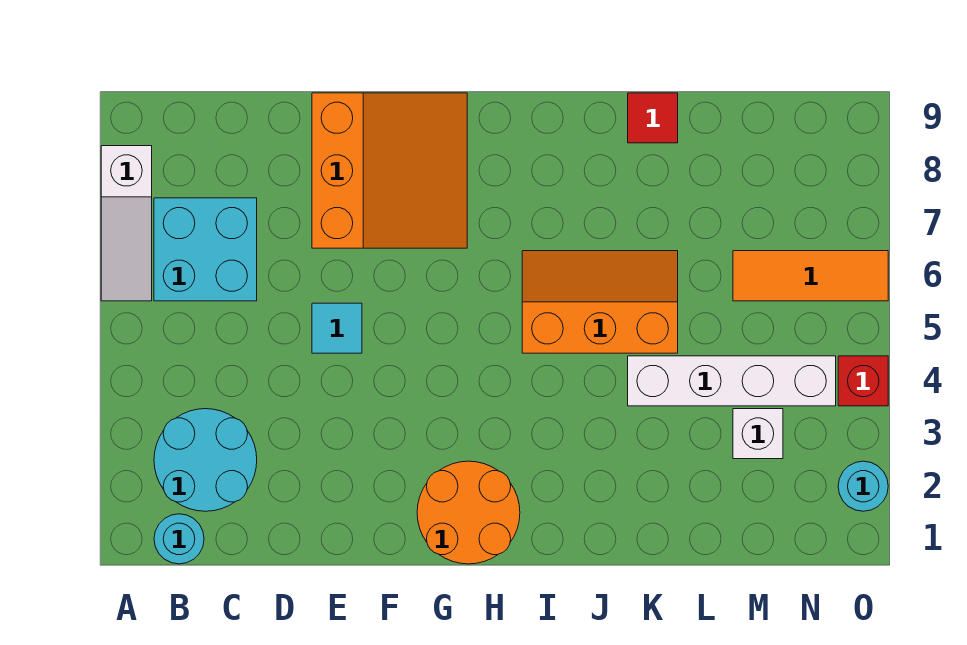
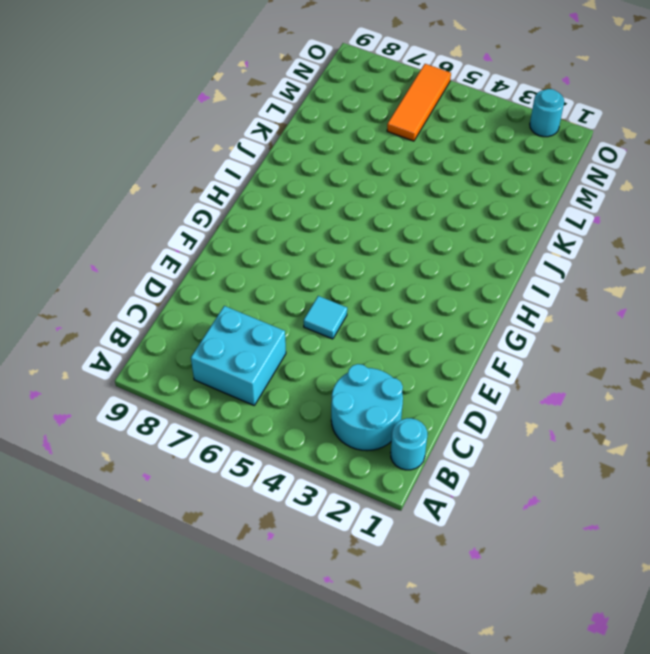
none -> white slope A6:A8 level 1 top 8
none -> orange slope E7:G9 level 1 top E
none -> orange round brick G1:H2 level 1

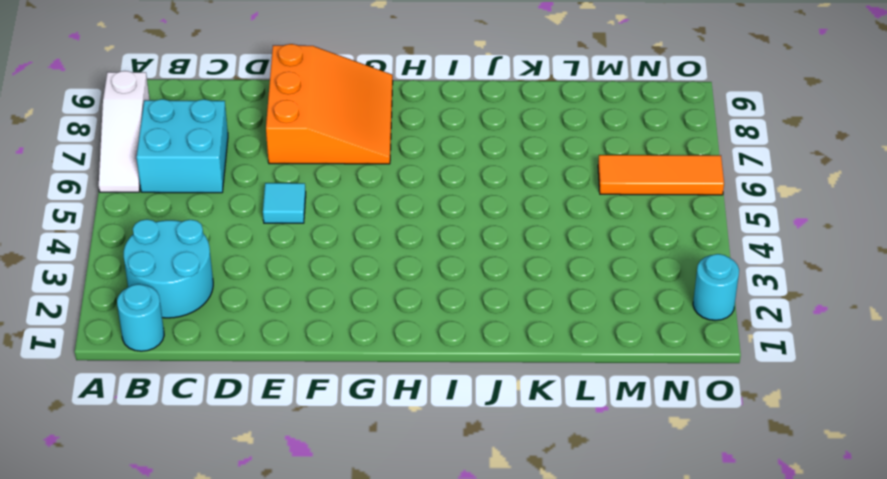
none -> orange round brick G1:H2 level 1
none -> orange slope I5:K6 level 1 top 5
none -> white brick K4:N4 level 1

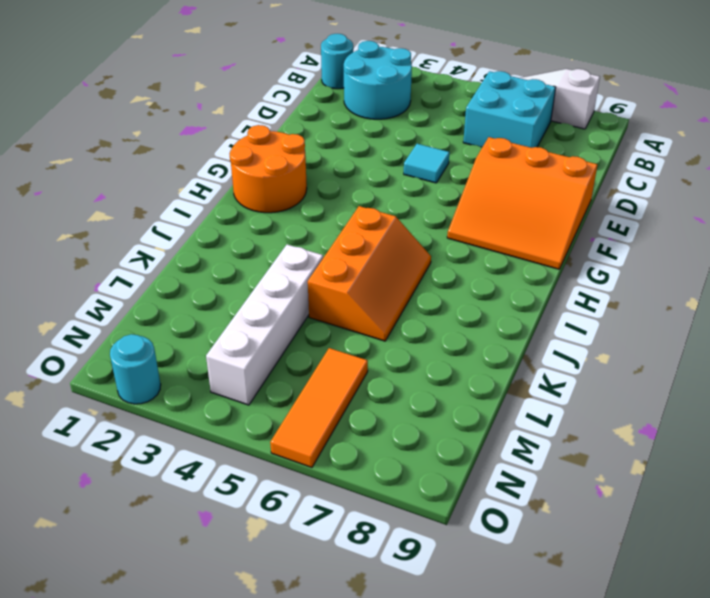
none -> red tile K9 level 1
none -> white brick M3 level 1
none -> red brick O4 level 1

